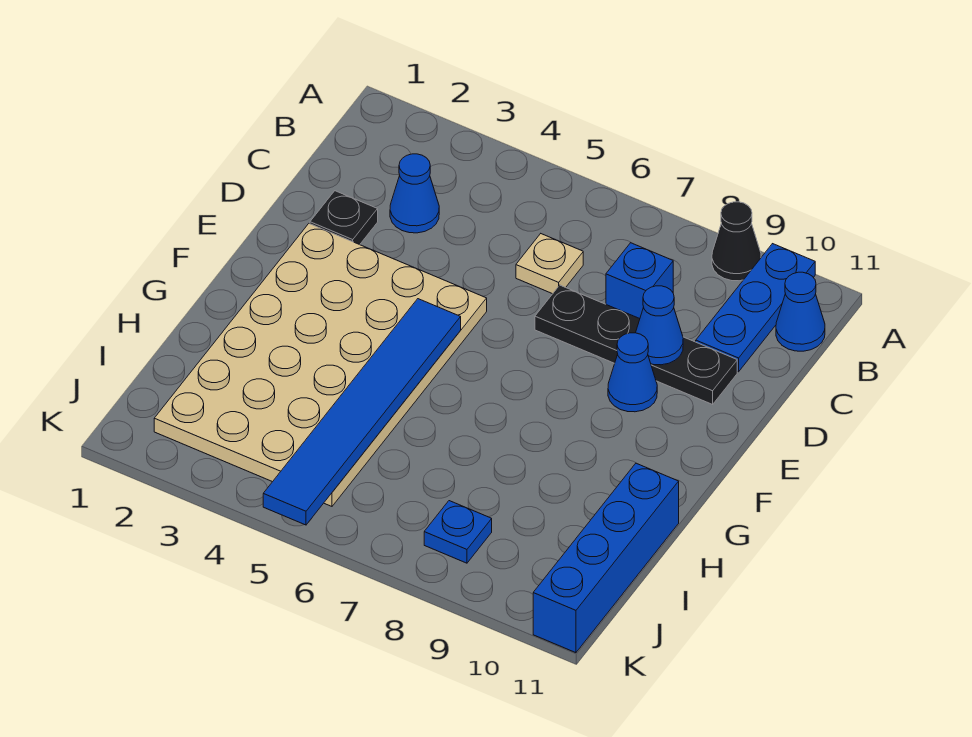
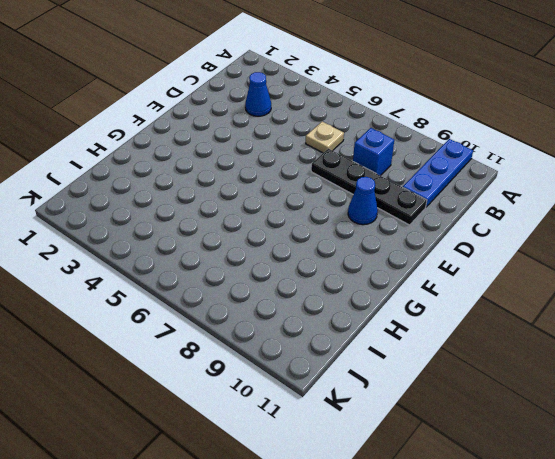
none -> black cone A9 level 1
none -> blue cone B11 level 1
none -> black plate D2 level 1

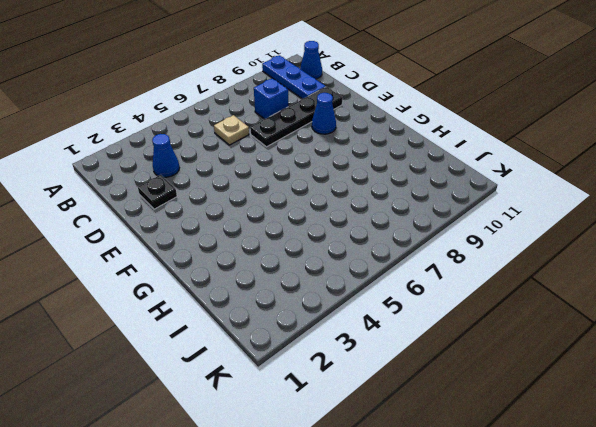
none -> black cone A9 level 1
none -> tan plate E2:J5 level 1
none -> blue brick H11:K11 level 1

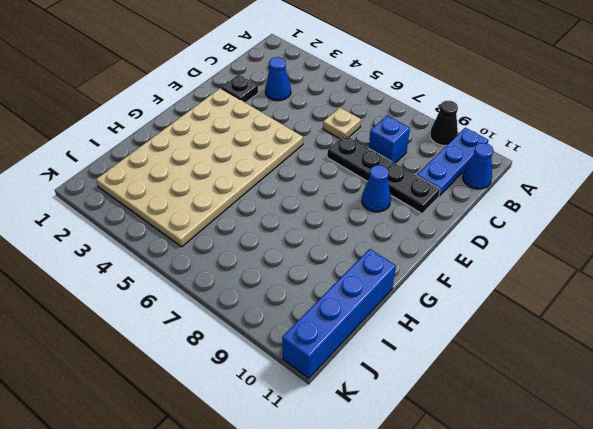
none -> blue plate J8 level 1
none -> blue cone D9 level 2
none -> blue tile F5:K5 level 2

